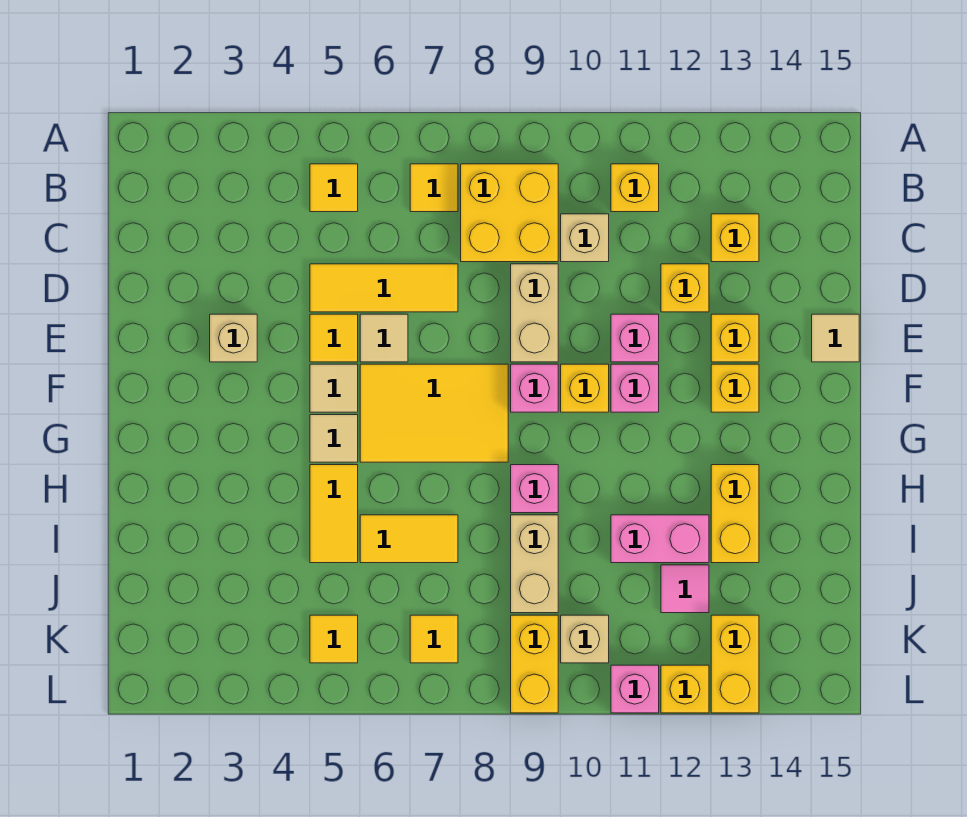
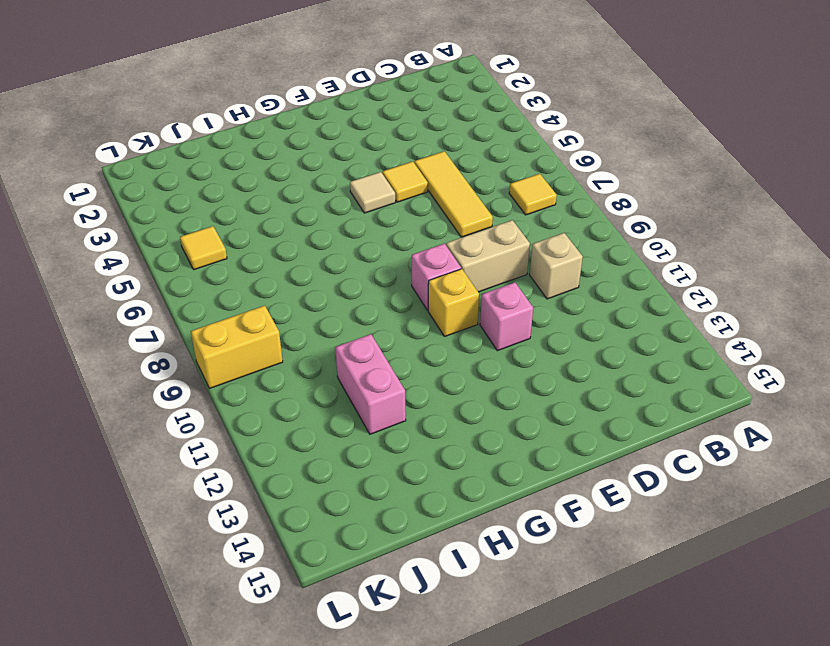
none -> yellow tile B5 level 1
none -> yellow brick B8:C9 level 1
none -> yellow brick B11 level 1
none -> yellow brick C13 level 1

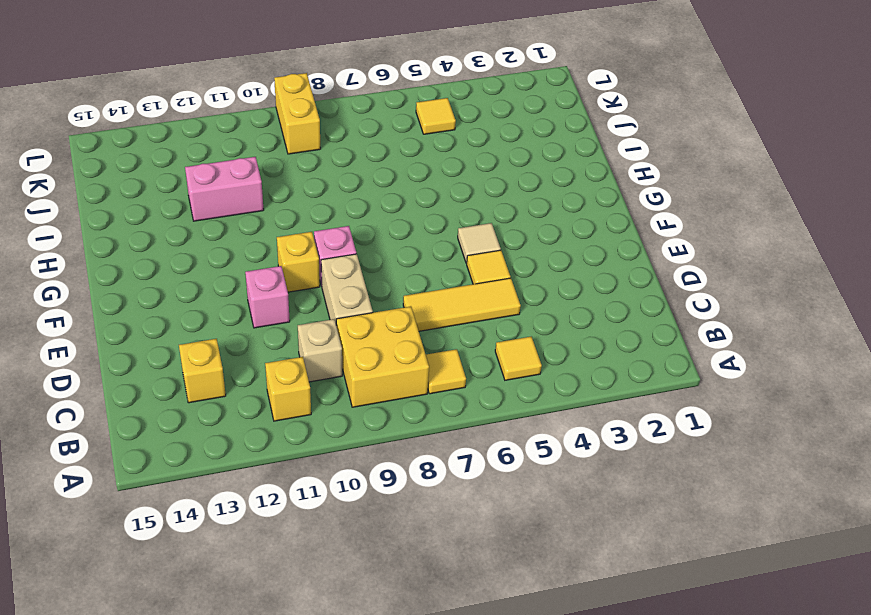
none -> yellow brick D12 level 1
none -> tan brick E3 level 1
none -> tan tile E6 level 1
none -> yellow brick E13 level 1

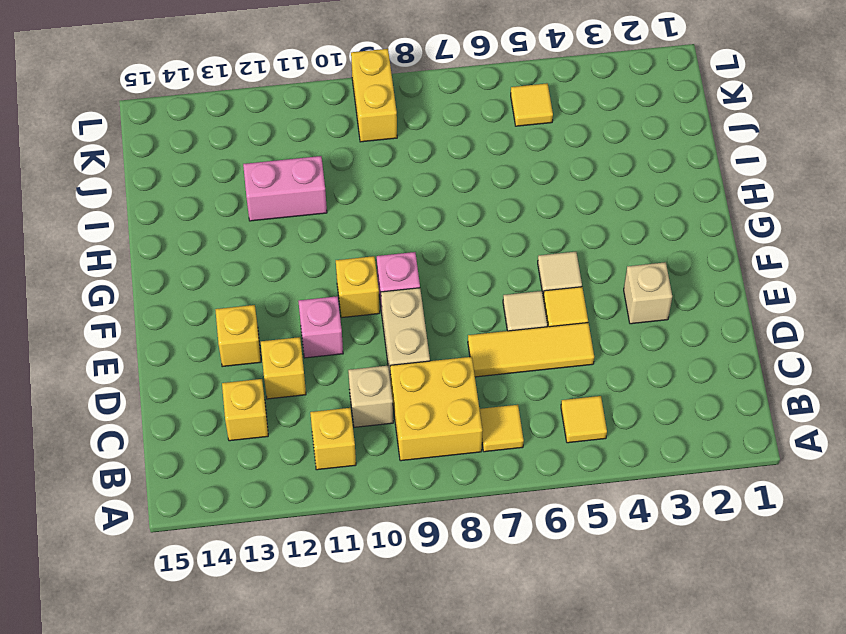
none -> tan tile E15 level 1
none -> yellow tile F6:G8 level 1
none -> pink brick F11 level 1
none -> yellow brick F13 level 1

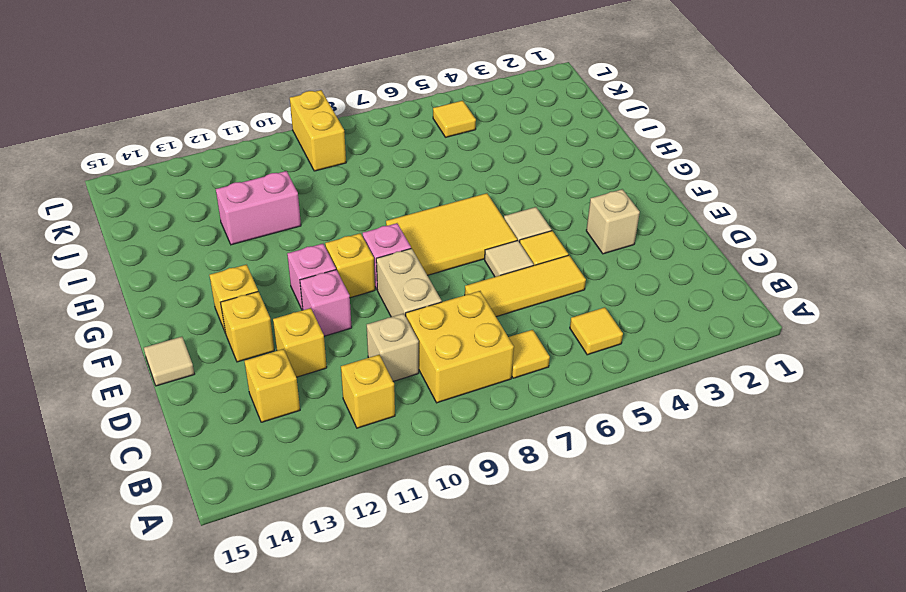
none -> tan tile G5 level 1
none -> yellow tile H5:I5 level 1
none -> pink brick H9 level 1
none -> yellow brick H13:I13 level 1

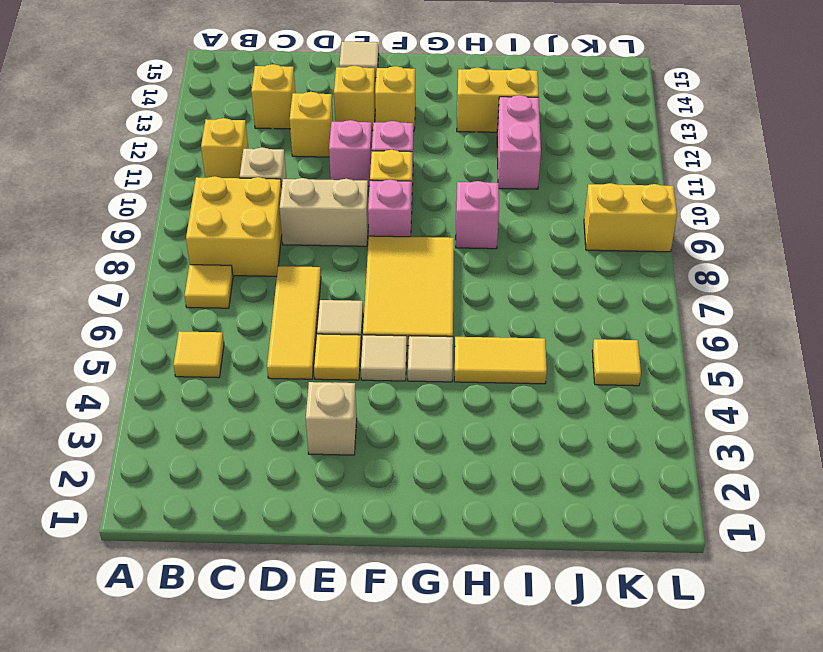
none -> yellow tile I6:I7 level 1
none -> tan brick I9:J9 level 1
none -> pink tile J12 level 1
none -> yellow tile K7 level 1

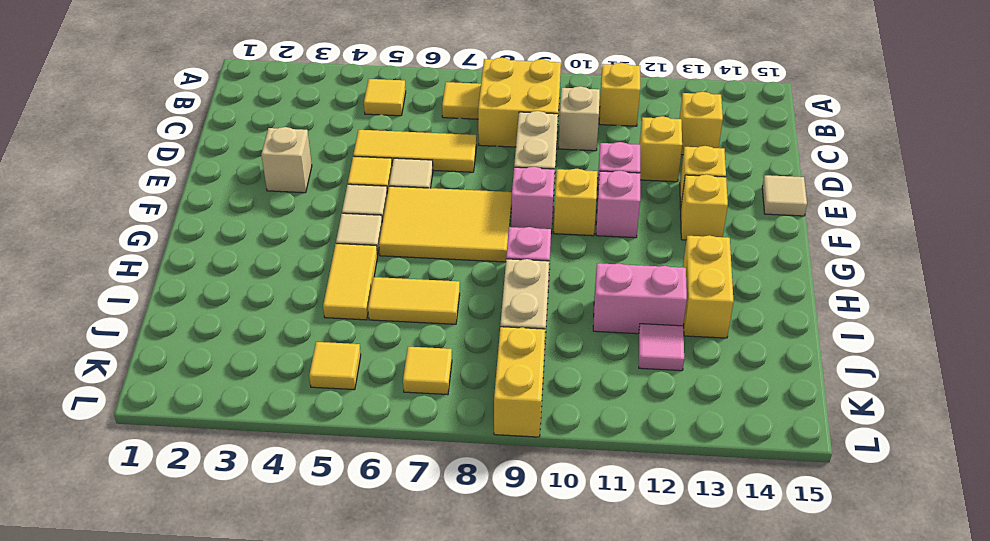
none -> tan brick K10 level 1
none -> yellow brick K13:L13 level 1
none -> pink brick L11 level 1
none -> yellow brick L12 level 1

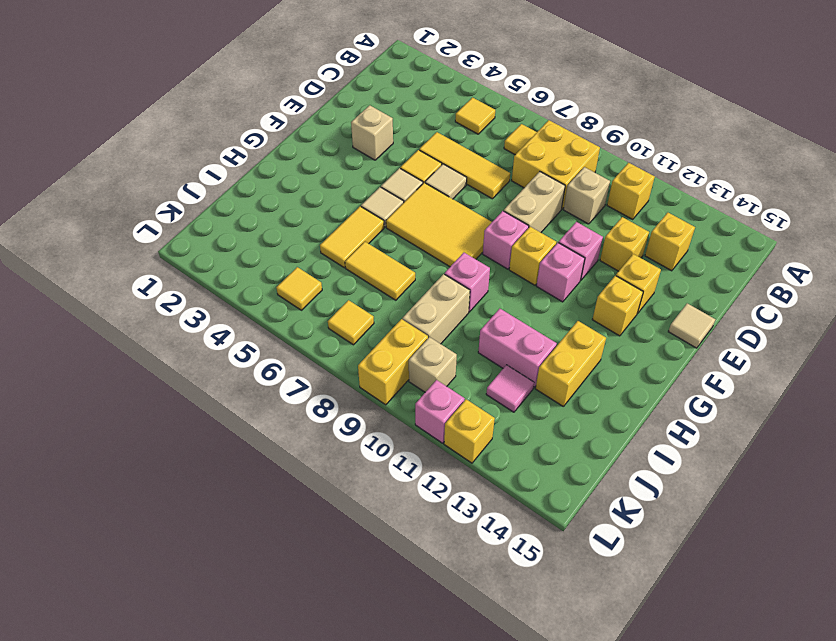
none -> yellow brick K13:L13 level 1

